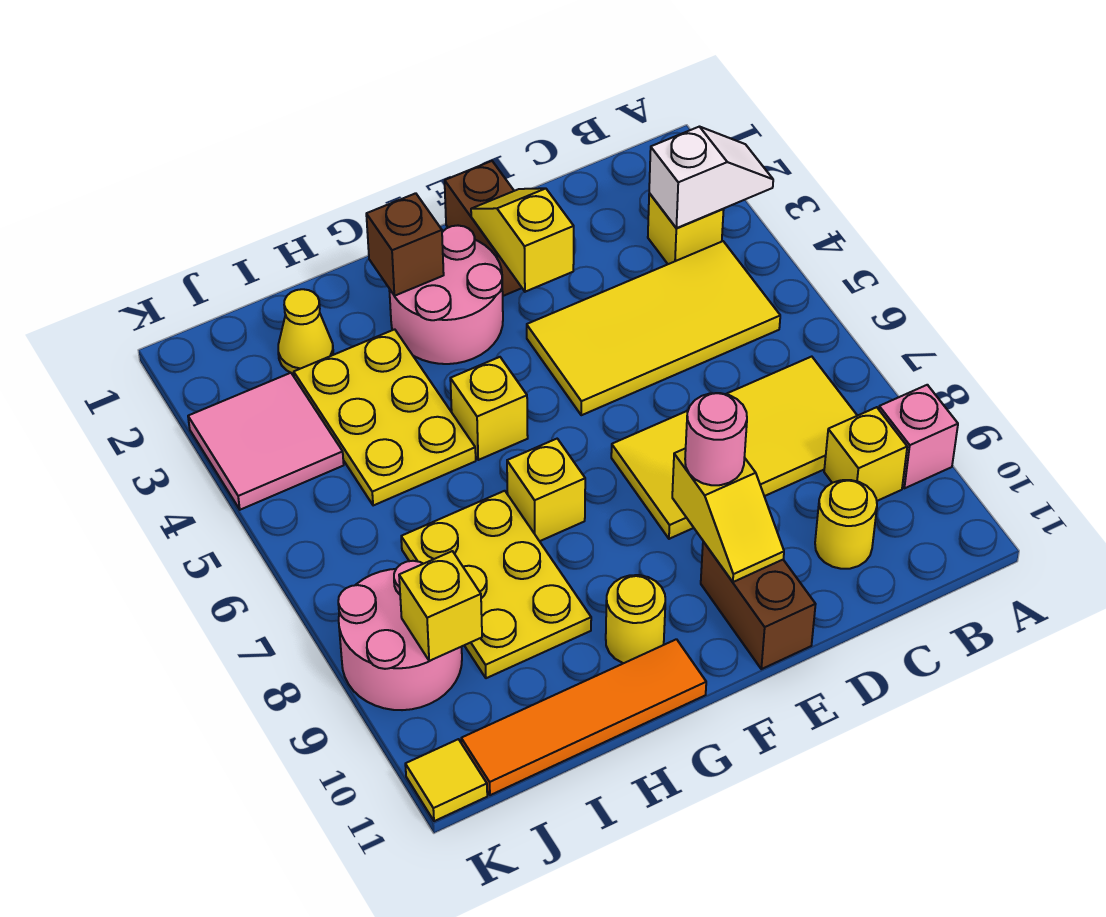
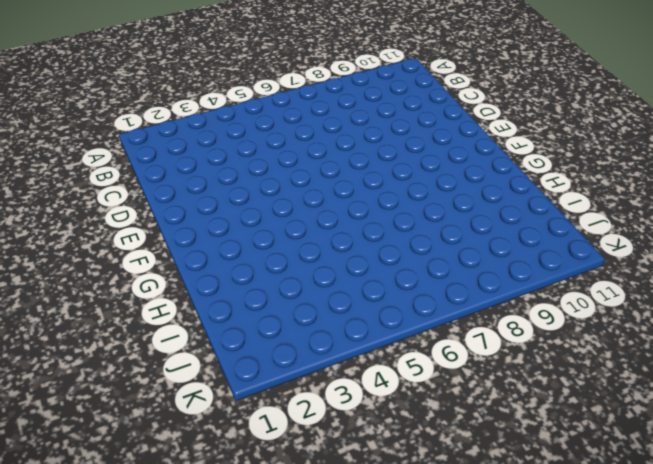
none -> pink brick A9 level 1
none -> yellow brick B3 level 1
none -> yellow tile B4:E5 level 1

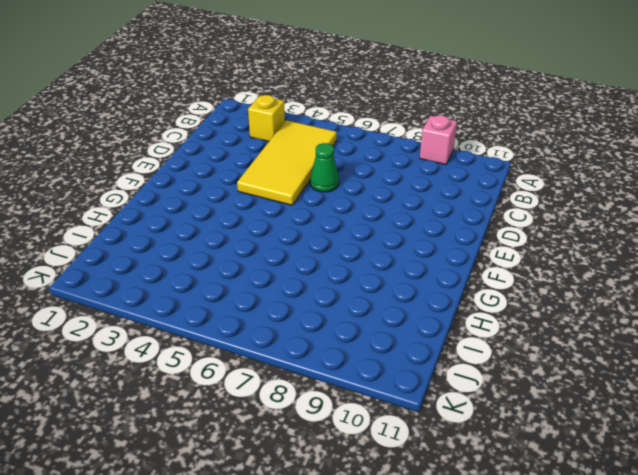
green cone D6 level 1 -> none
none -> yellow tile B7:E8 level 1
none -> yellow brick B9 level 1
none -> yellow round brick C10 level 1

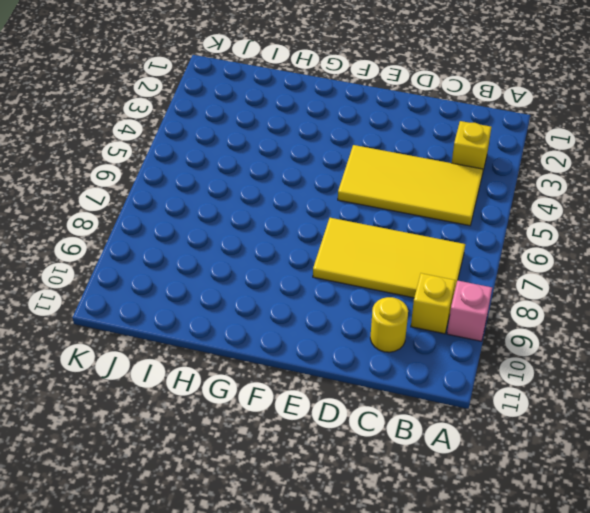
none -> brown brick E1:E2 level 1
none -> brown brick E10:E11 level 1
none -> pink round brick F2:G3 level 1

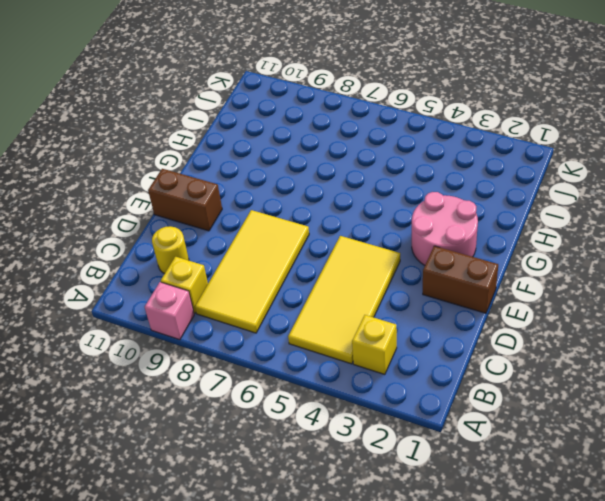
none -> yellow brick G5 level 1
none -> yellow brick G7 level 1
none -> yellow round brick G10 level 1

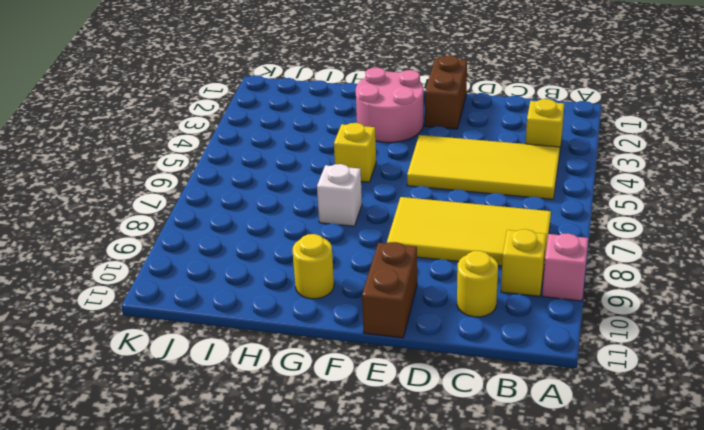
white brick G7 level 1 -> yellow brick G7 level 1
none -> orange tile G11:J11 level 1
none -> yellow plate H3:I5 level 1
none -> yellow plate H7:I9 level 1

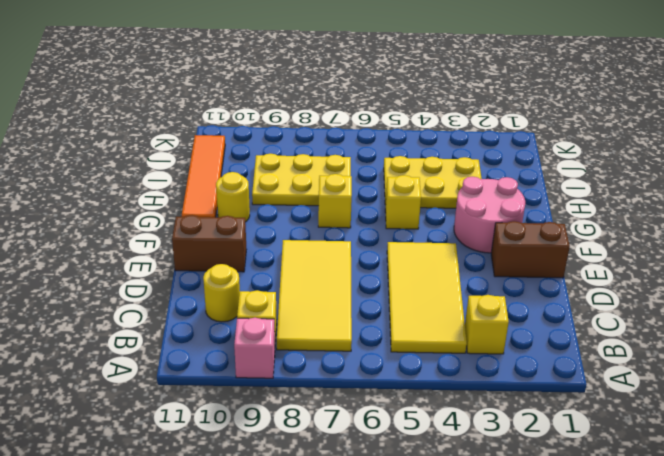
none -> yellow cone I2 level 1
none -> pink tile J3:K4 level 1
none -> pink round brick J8:K9 level 1

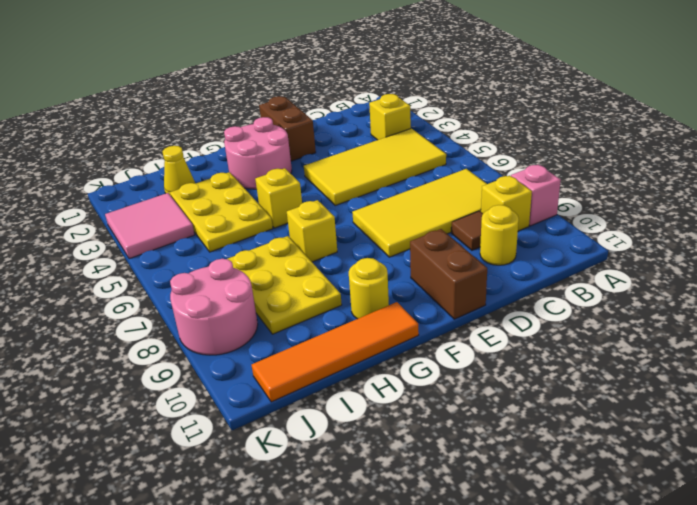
brown tile C9 level 1 -> none
none -> yellow tile K11 level 1
none -> white slope A3:B3 level 2 top B
none -> yellow slope E2:E3 level 2 top 3

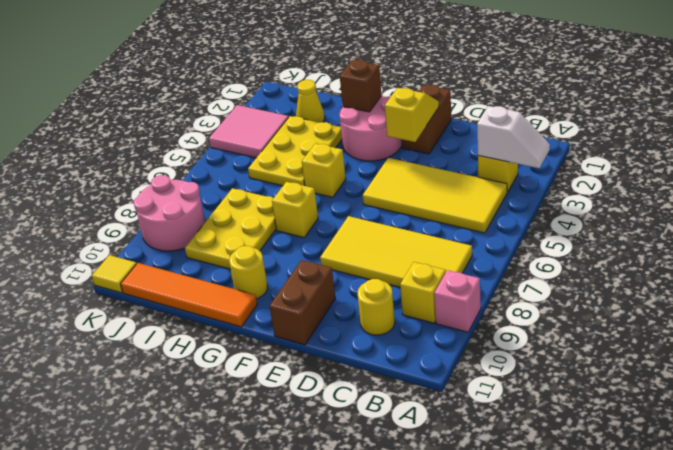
none -> yellow slope E9:E10 level 2 top 9
none -> yellow brick J9 level 2
none -> pink round brick E9 level 3

